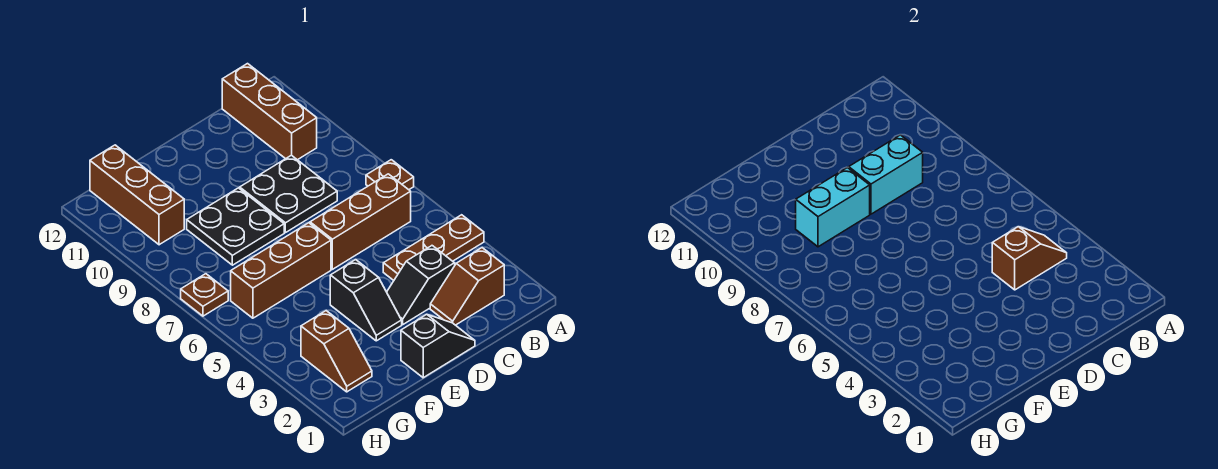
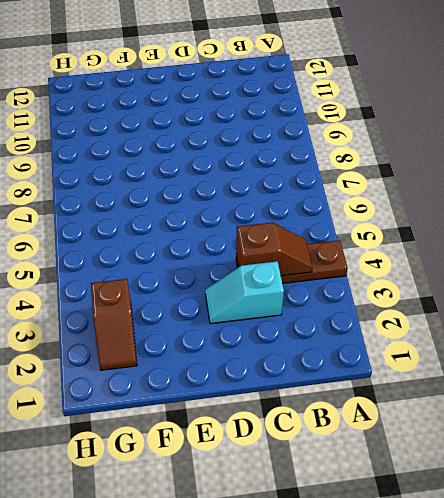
cyan slope C3:D3 level 1 top C -> black slope C3:D3 level 1 top C
none -> brown plate A7 level 1
none -> brown slope B2:C2 level 1 top B
none -> brown brick B6:D6 level 1

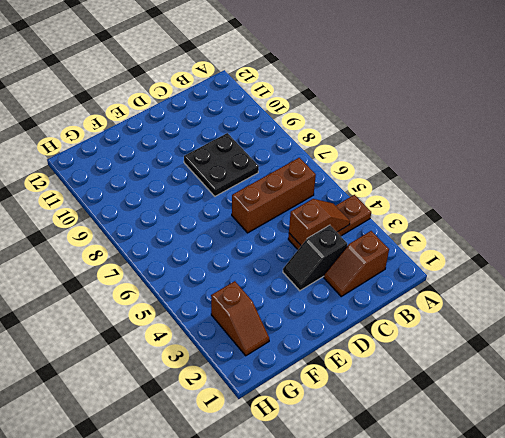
none -> brown plate A7 level 1
none -> brown brick B10:B12 level 1
none -> black slope D1:E1 level 1 top E

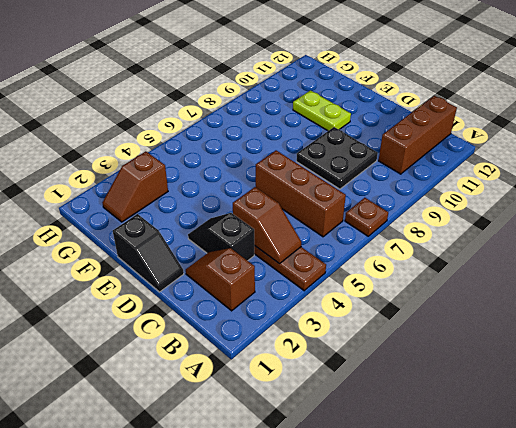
lime plate E10:F10 level 1 -> none
none -> black slope E3:E4 level 1 top 4
none -> brown brick E6:G6 level 1
none -> black plate E8:F9 level 1

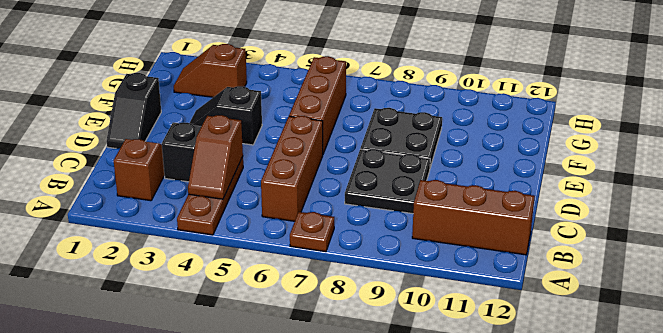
none -> brown brick G10:G12 level 1
none -> brown plate H7 level 1
none -> cyan brick C9:D9 level 2

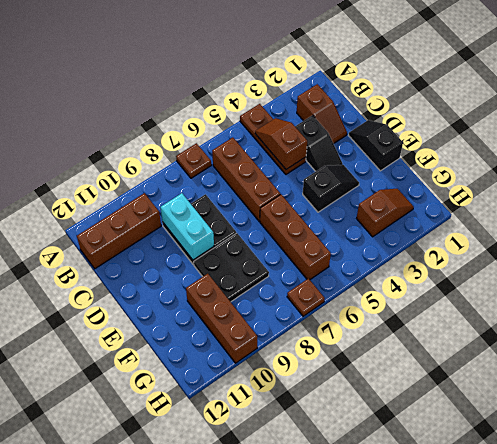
brown brick F10:H10 level 1 -> brown brick G10:G12 level 1
none -> cyan brick E9:F9 level 2

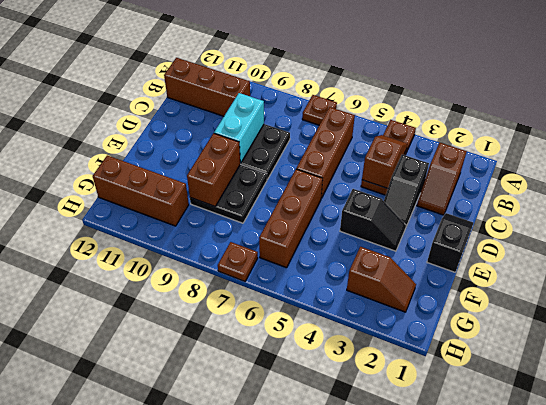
brown brick E9:F9 level 2 -> cyan brick E9:F9 level 2

